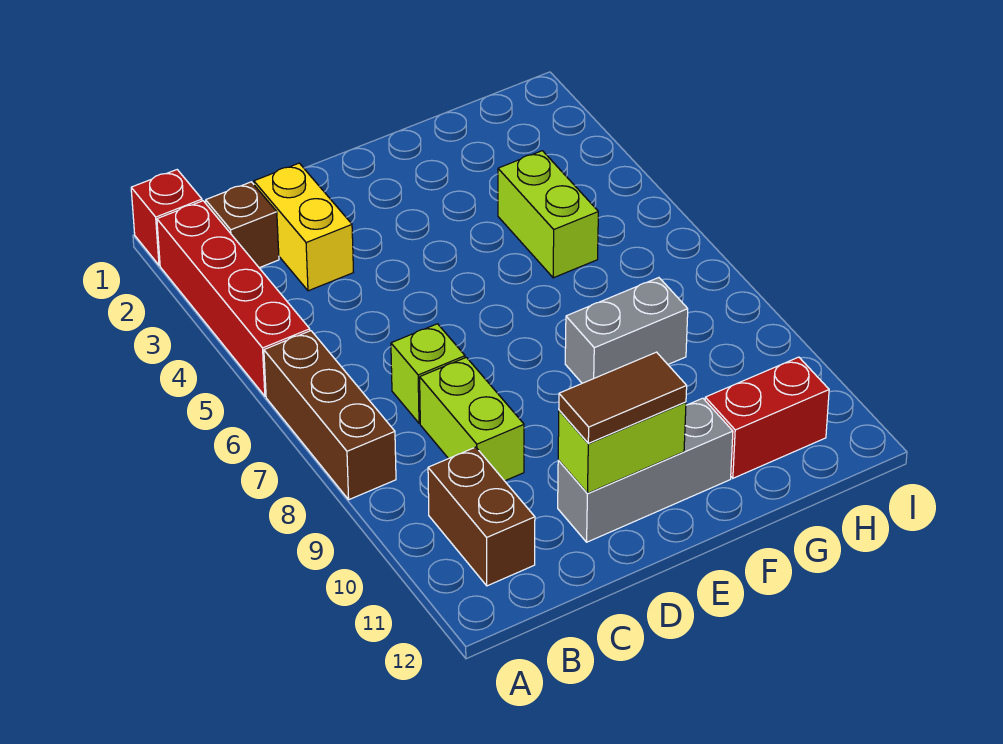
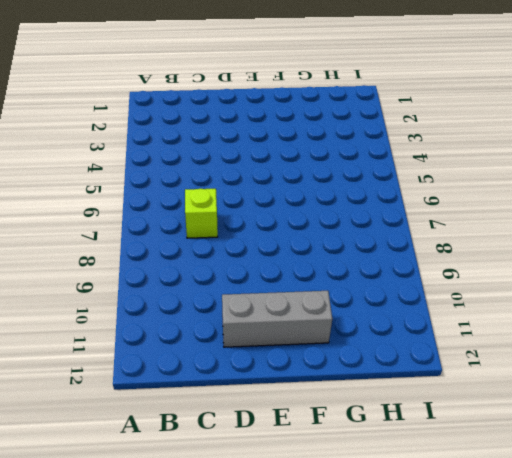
none -> red brick A1 level 1
none -> red brick A2:A5 level 1
none -> brown brick A6:A8 level 1

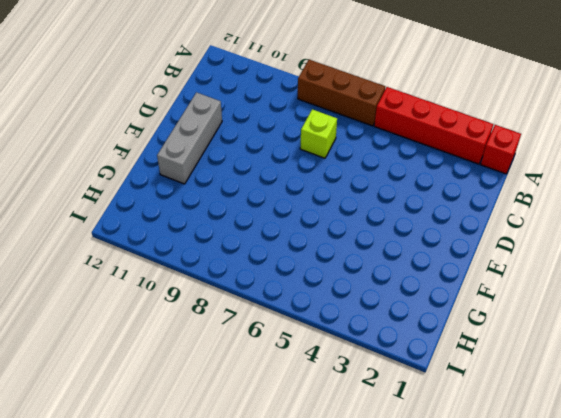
none -> brown brick B2 level 1
none -> brown brick B10:B11 level 1
none -> yellow brick C2:C3 level 1

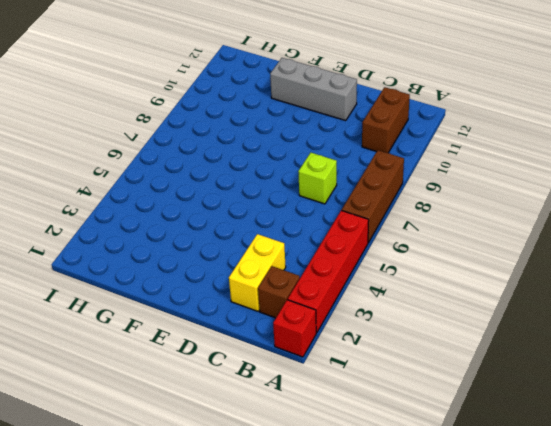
none -> lime brick C8:C9 level 1
none -> grey brick F8:G8 level 1
none -> lime brick G4:G5 level 1

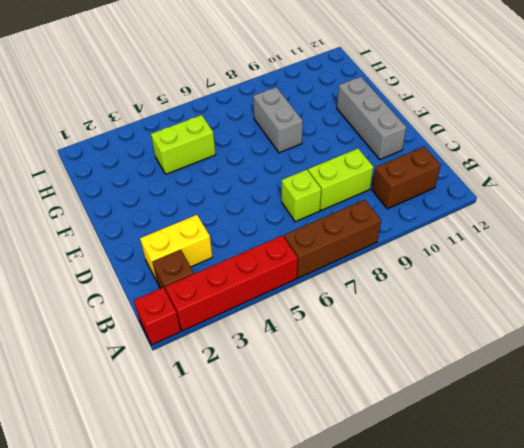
none -> red brick G11:H11 level 1
none -> lime brick D11:E11 level 2
none -> brown tile D11:E11 level 3

